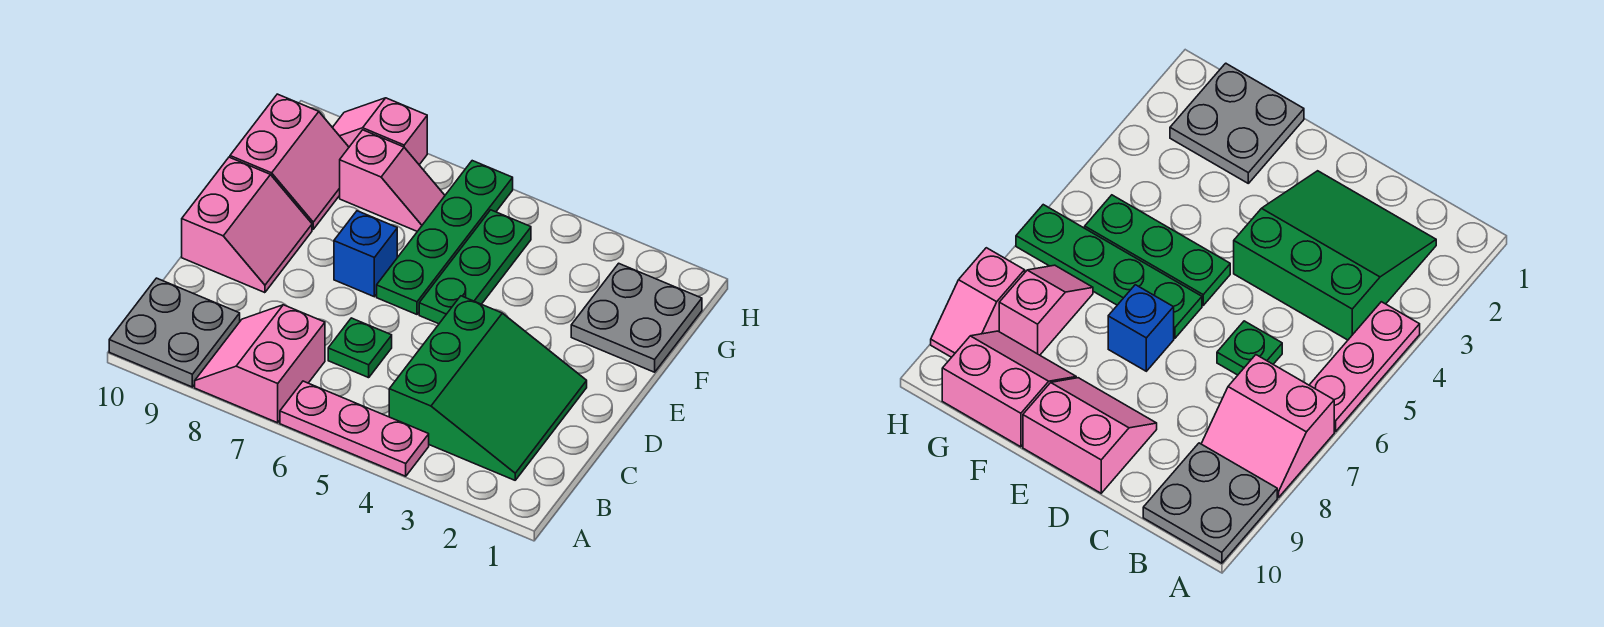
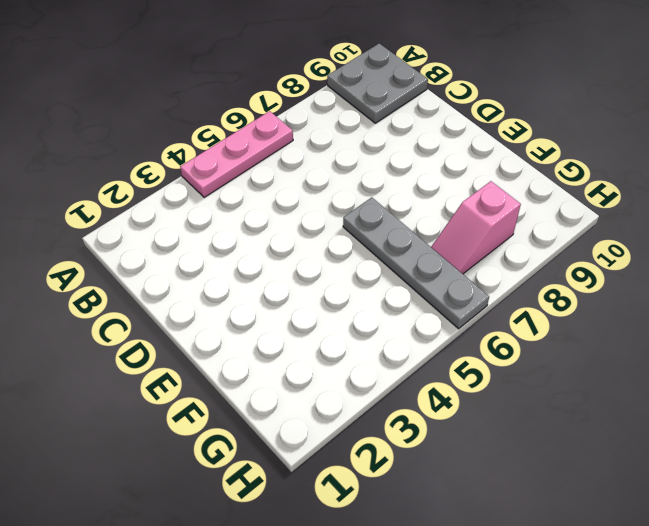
grey plate E6:H6 level 1 -> green plate E6:H6 level 1
none -> pink slope A7:B8 level 1 top 7
none -> green slope B2:D4 level 1 top 4
none -> green plate C6 level 1

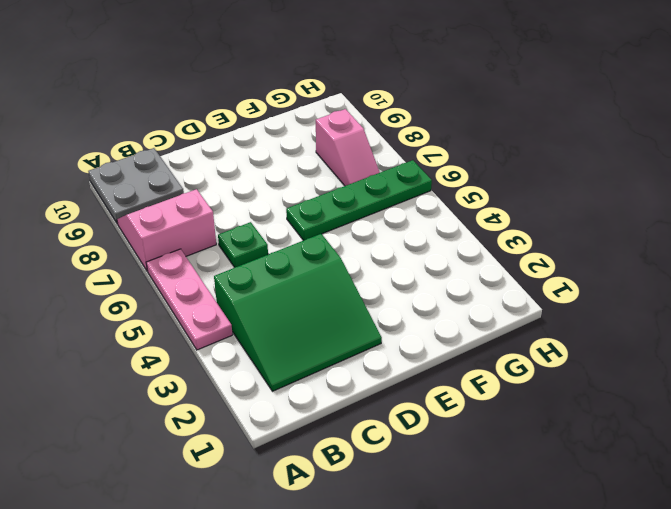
none -> pink slope D9:E10 level 1 top 10
none -> green plate E5:G5 level 1
none -> blue brick E7 level 1

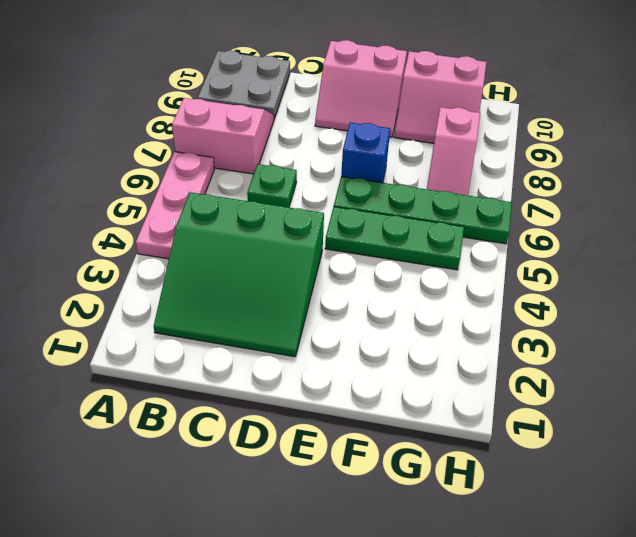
none -> grey plate F1:G2 level 1
none -> pink slope H8:H9 level 1 top 8

